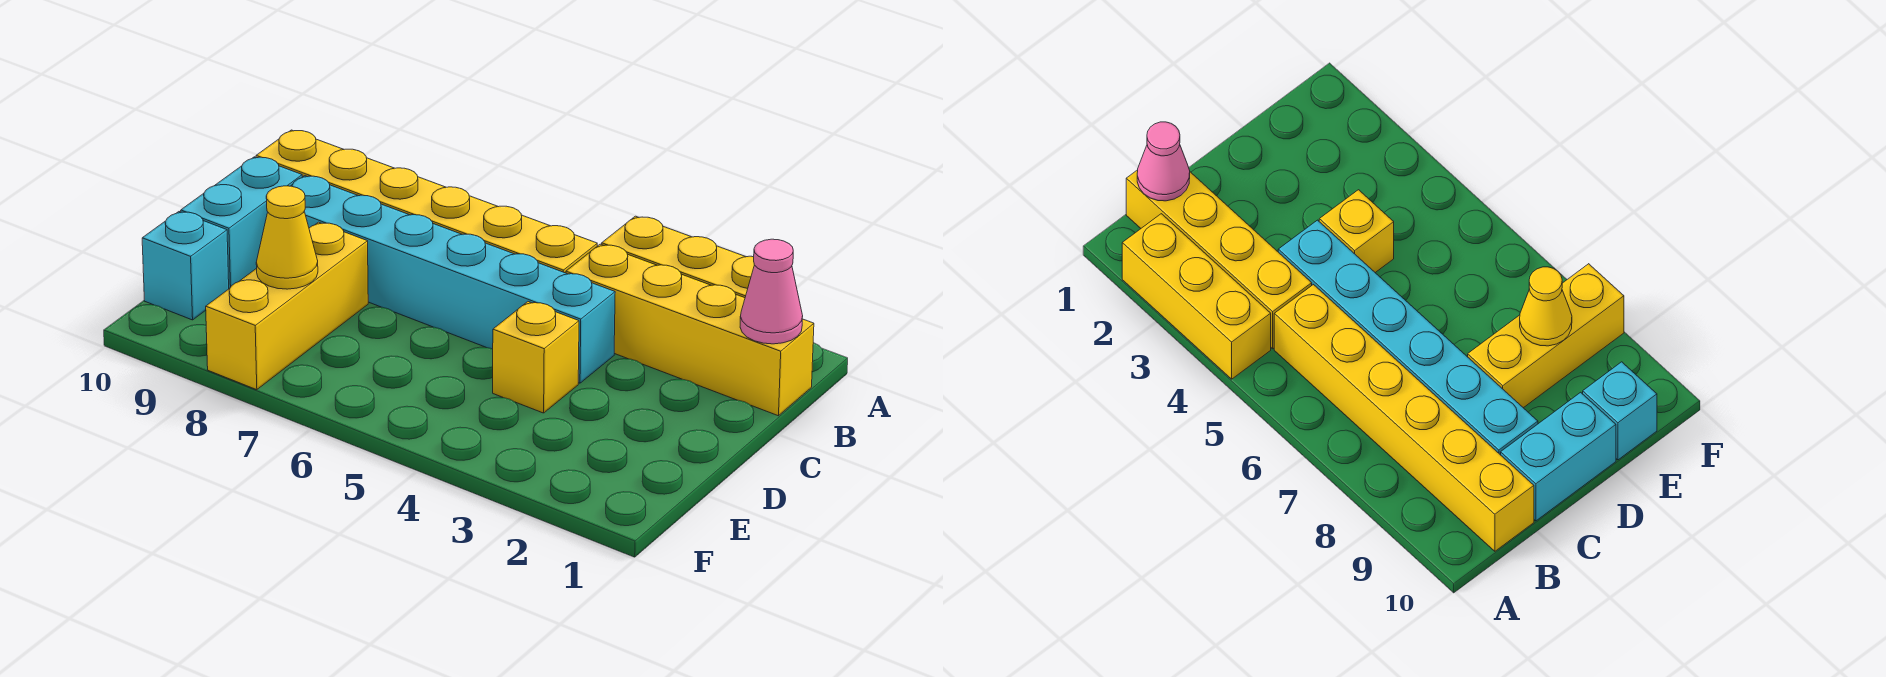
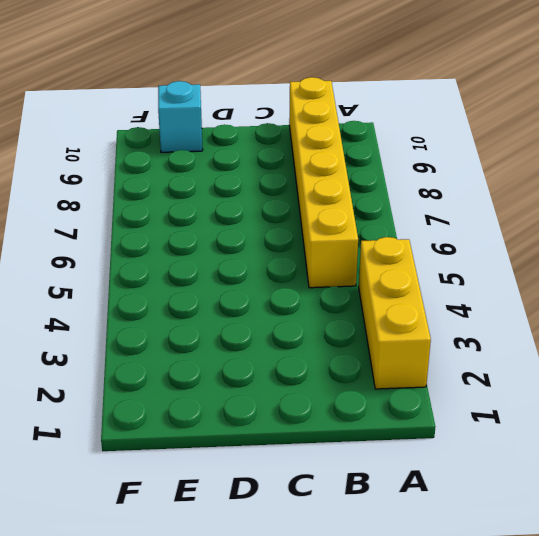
none -> yellow brick B1:B4 level 1
none -> cyan brick C4:C9 level 1

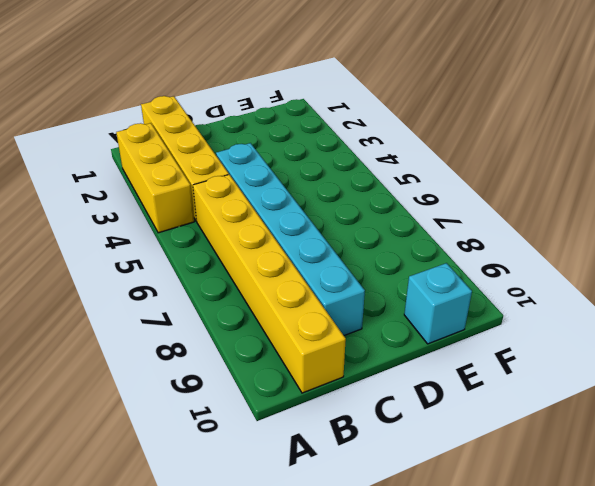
none -> cyan brick C10:D10 level 1
none -> yellow brick D4 level 1

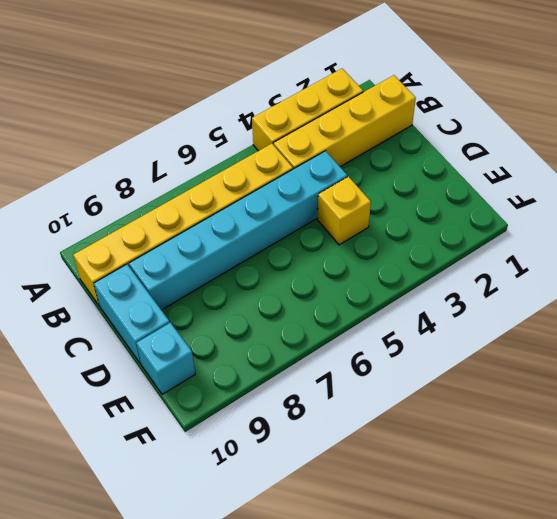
none -> yellow brick D8:F8 level 1
none -> pink cone B1 level 2

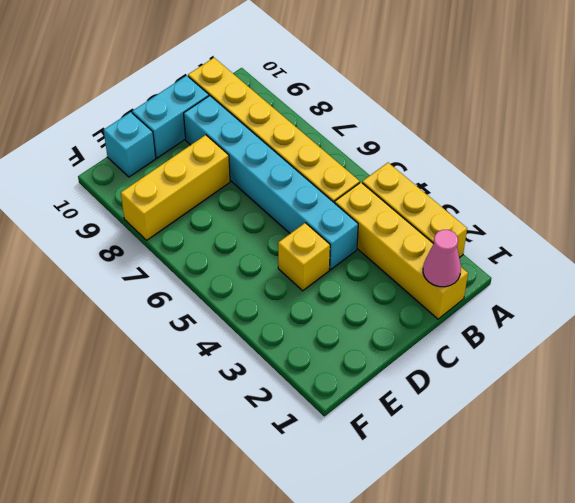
none -> yellow cone E8 level 2

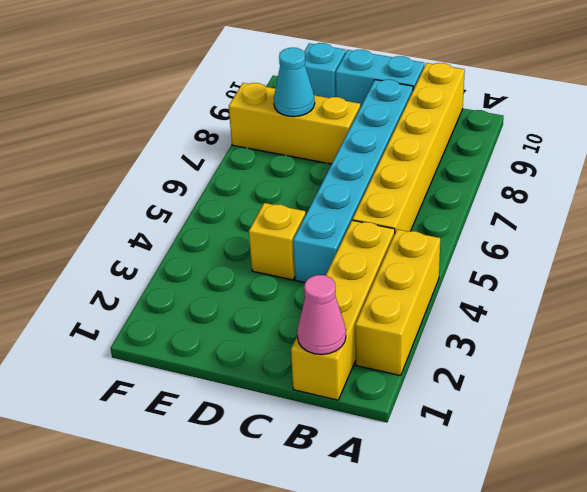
cyan cone E8 level 2 -> yellow cone E8 level 2

